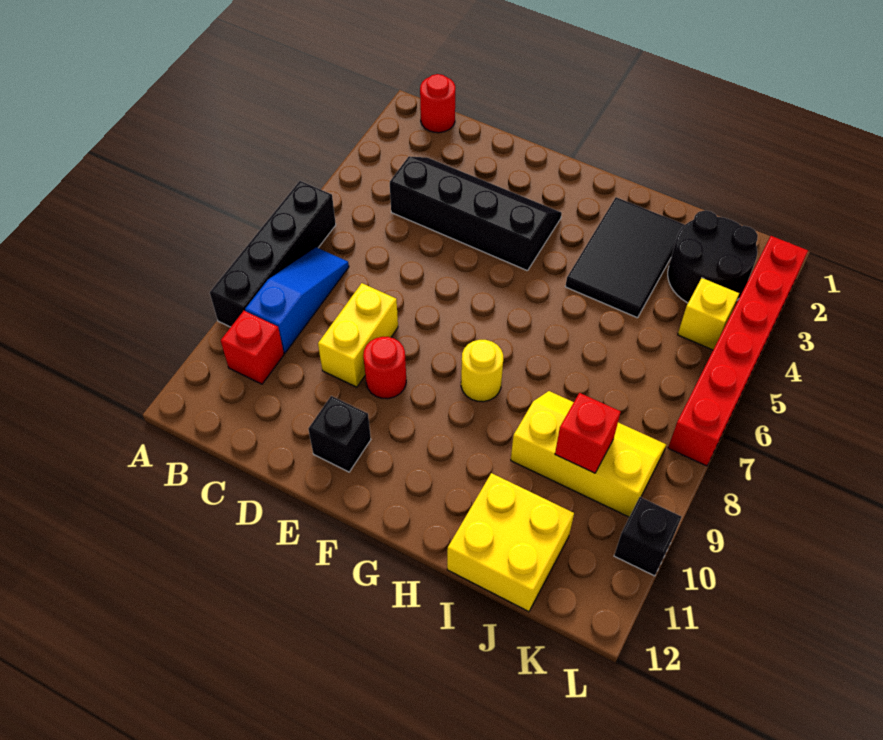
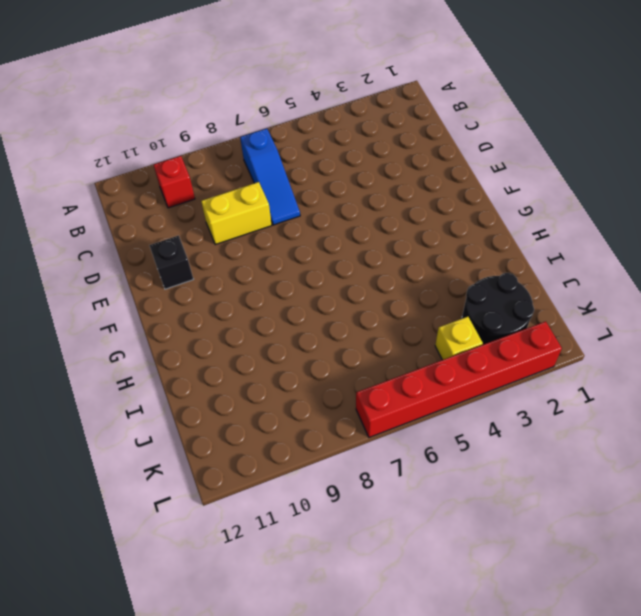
blue slope B7:D7 level 1 top B -> blue slope B7:B9 level 1 top 9
none -> black brick A6:A9 level 1
none -> red round brick B1 level 1
none -> black slope C3:F4 level 1 top 4

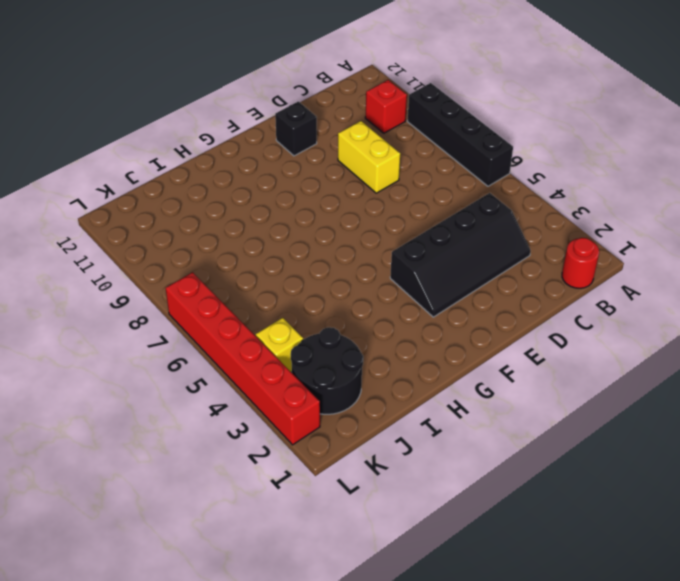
none -> blue slope B7:B9 level 1 top 9
none -> red round brick E9 level 1
none -> yellow round brick G8 level 1

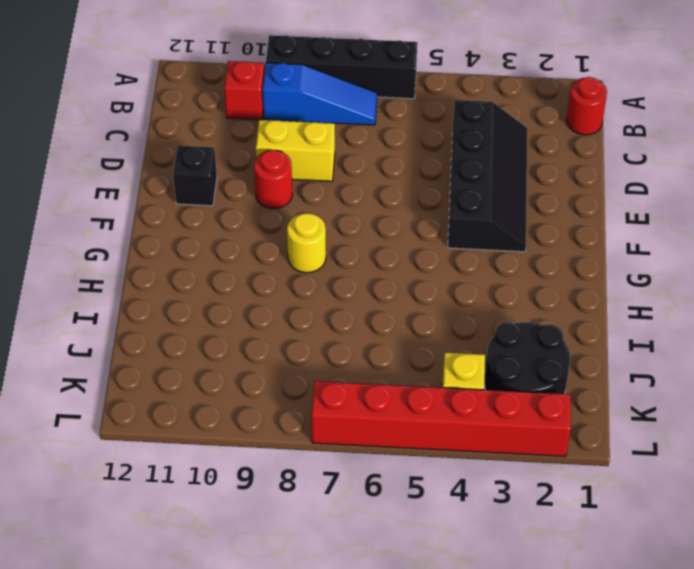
none -> black tile H2:I4 level 1
none -> yellow slope I8:K9 level 1 top 9
none -> yellow brick I11:J12 level 1

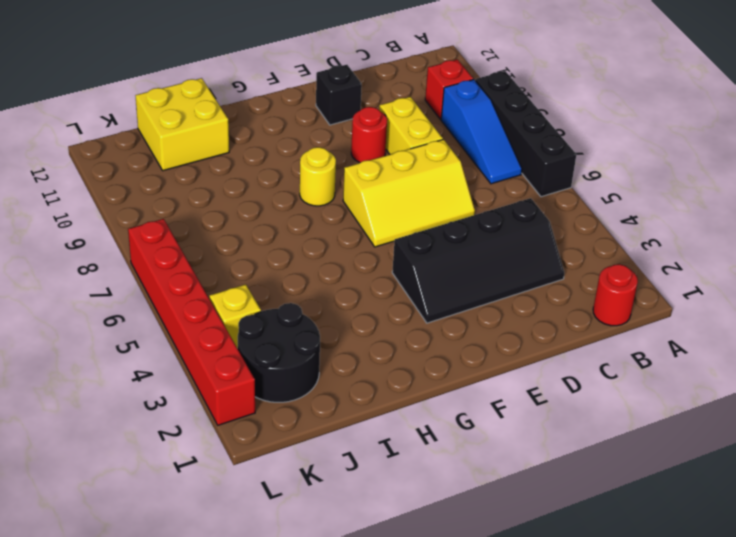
yellow slope D6:F7 level 1 top 7 -> yellow slope I8:K9 level 1 top 9
none -> black tile H2:I4 level 1
none -> black brick L10 level 1
none -> red brick J9 level 2

